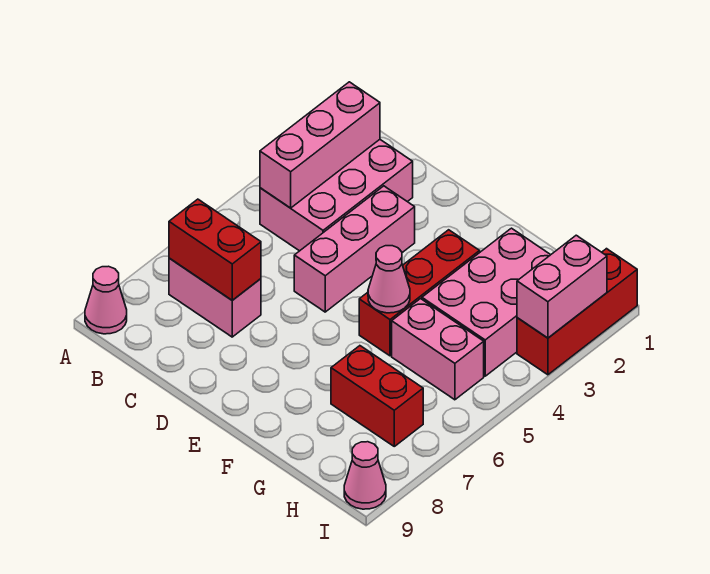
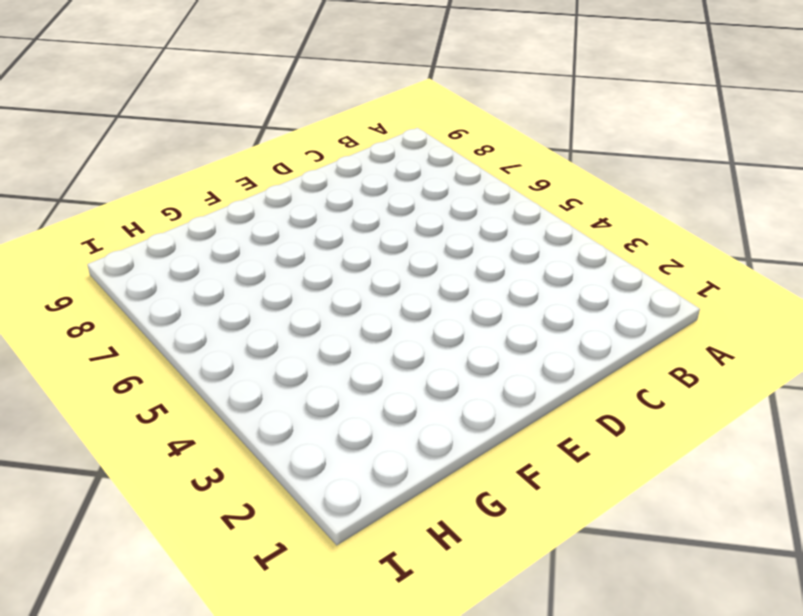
none -> pink cone A9 level 1
none -> pink brick B2:C4 level 1
none -> pink brick B7:C7 level 1

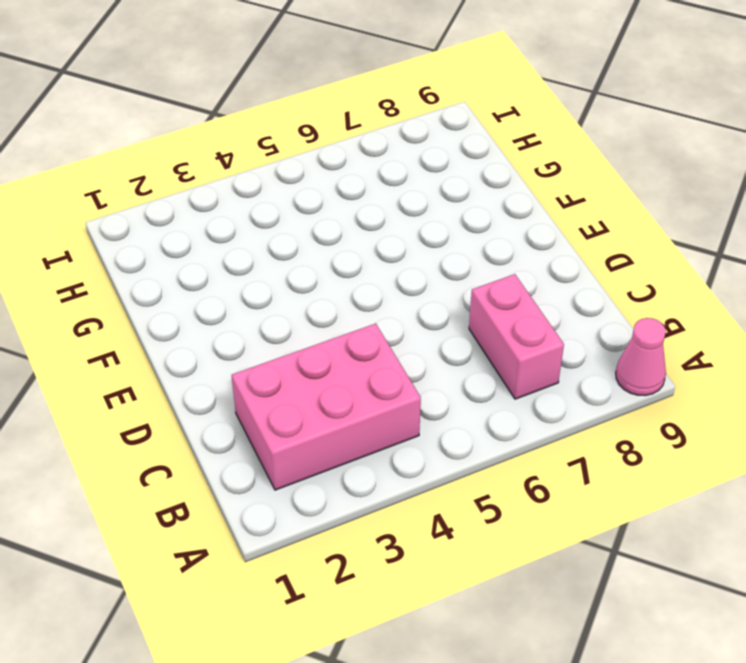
none -> pink brick D3:D5 level 1
none -> red brick F3:F5 level 1
none -> pink brick G2:H4 level 1

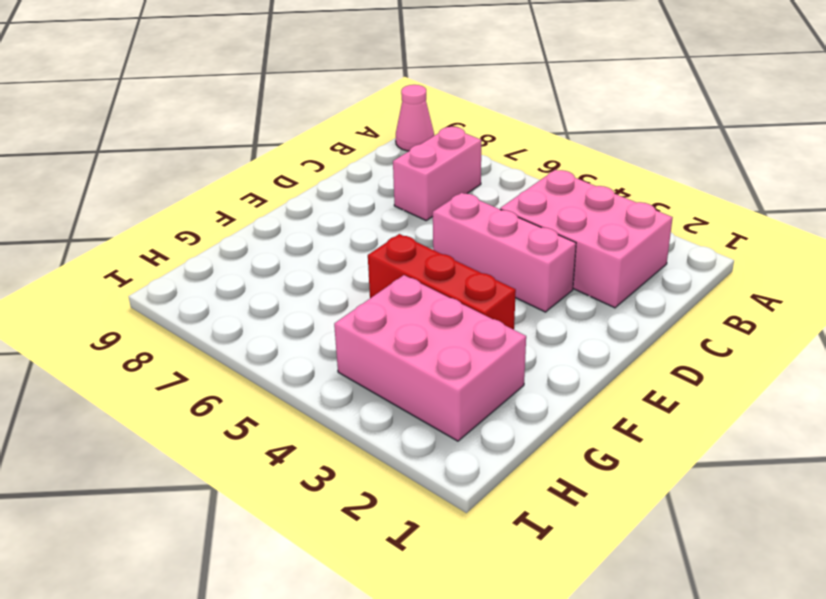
none -> pink brick G5:H5 level 1
none -> red brick G7:H7 level 1
none -> red brick I1:I3 level 1

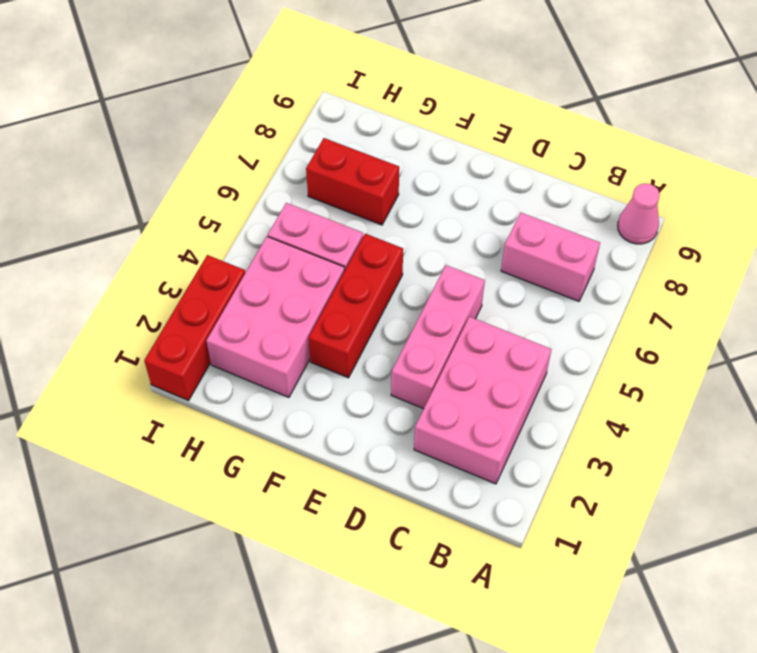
none -> pink cone I9 level 1
none -> pink brick B2:B4 level 2
none -> red brick B7:C7 level 2

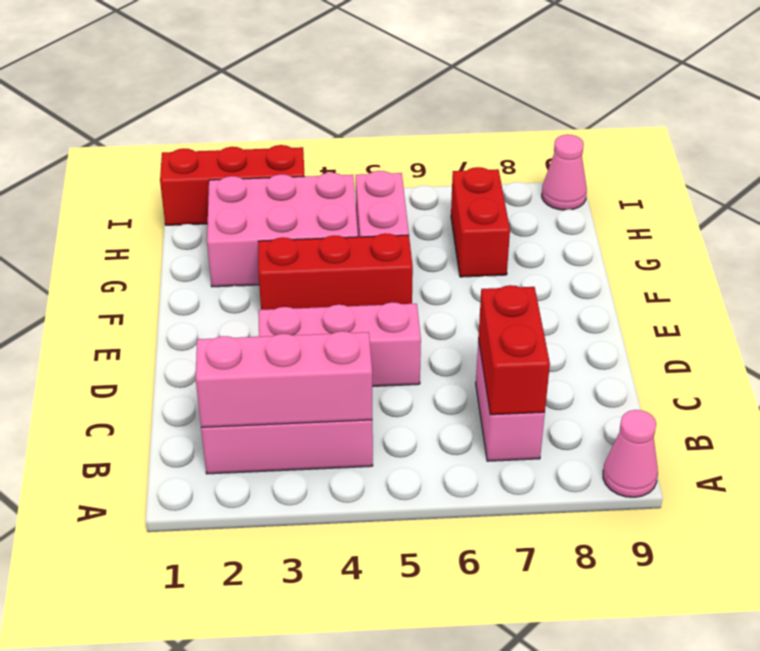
none -> pink cone F5 level 2
none -> pink brick I2:I3 level 2

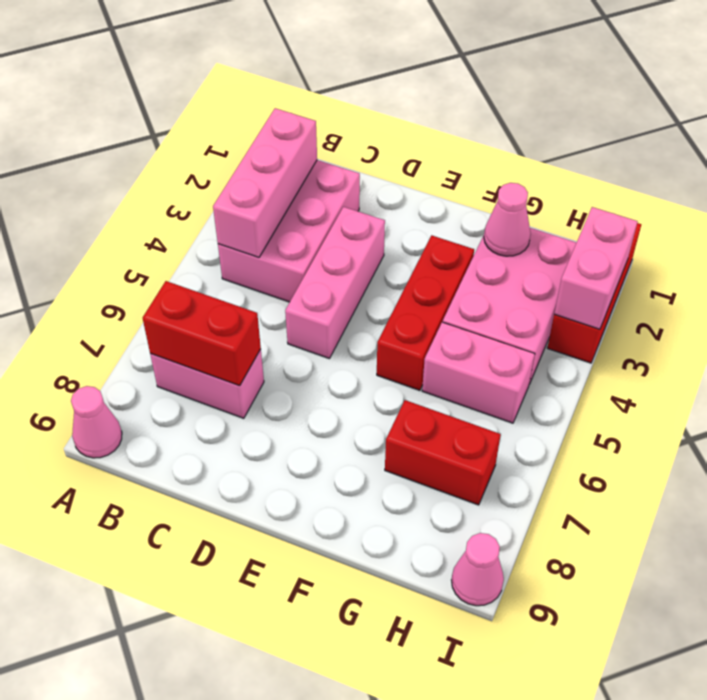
pink cone G2 level 2 -> pink cone F5 level 2

